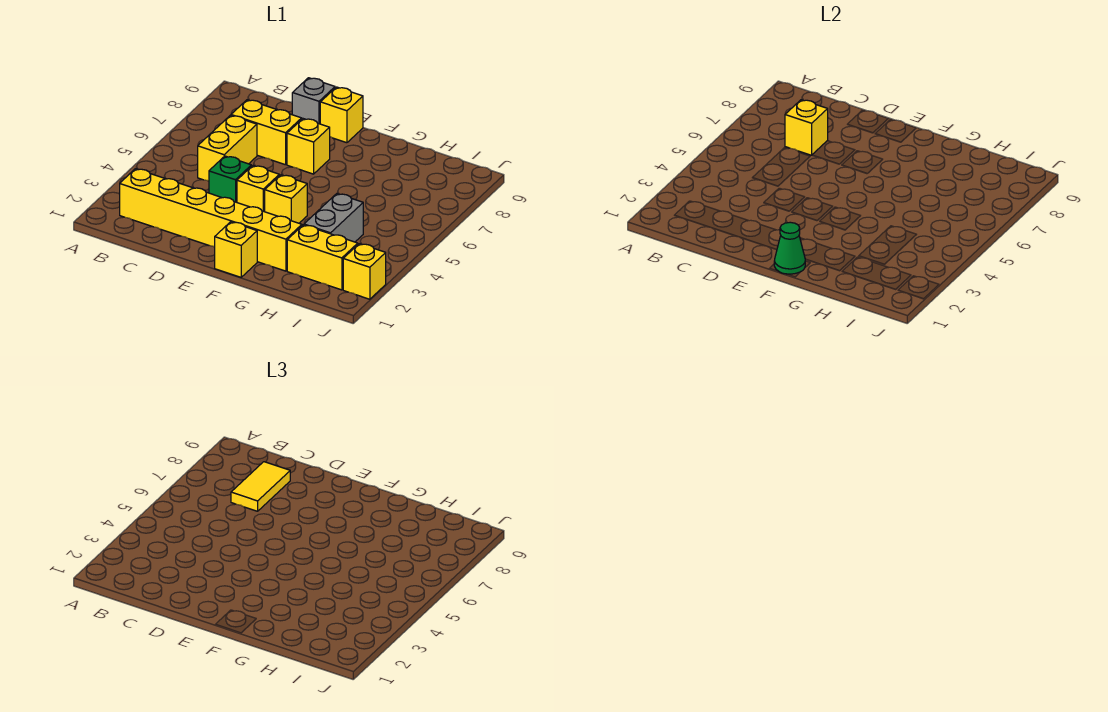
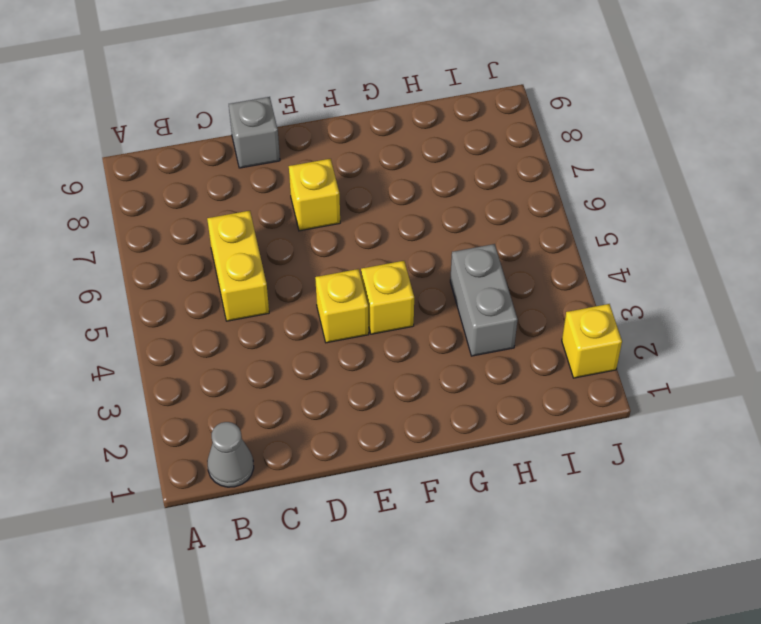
grey cone B1 level 1 -> none
none -> yellow brick B2:G2 level 1
none -> yellow brick C7:D7 level 1
none -> green brick D4 level 1

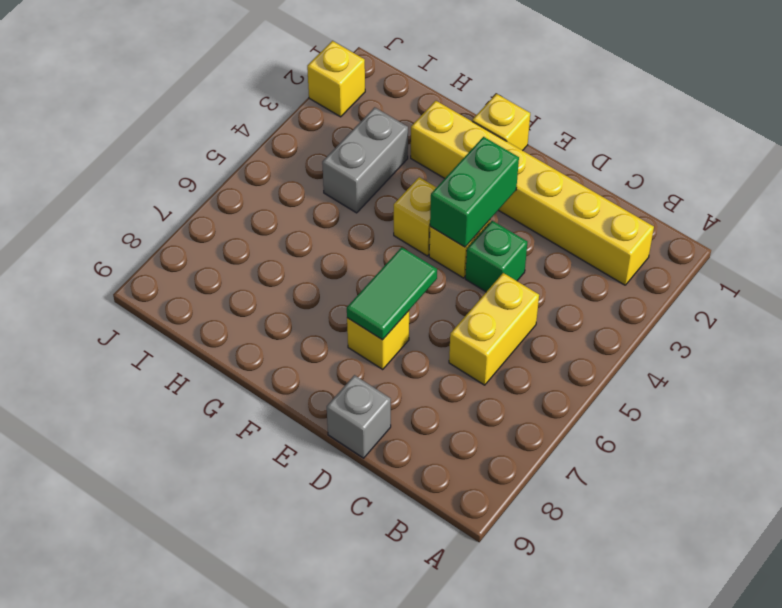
green brick E3:E4 level 2 -> none
green tile E6:E7 level 2 -> none
none -> yellow brick C7:D7 level 1
none -> yellow brick E9 level 1
none -> yellow brick H2:I2 level 1

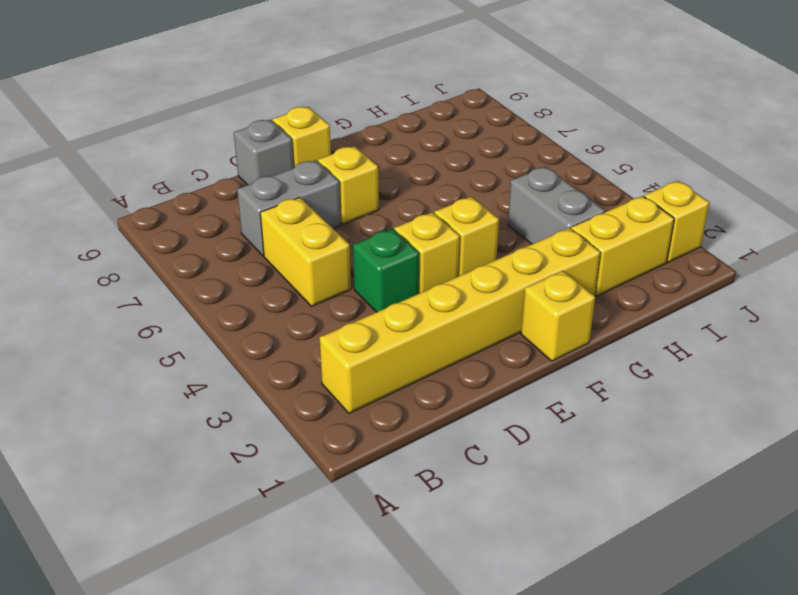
grey brick C7:D7 level 1 -> yellow brick C7:D7 level 1
none -> yellow brick C7 level 2
none -> green cone F1 level 2
none -> yellow tile C7:C8 level 3

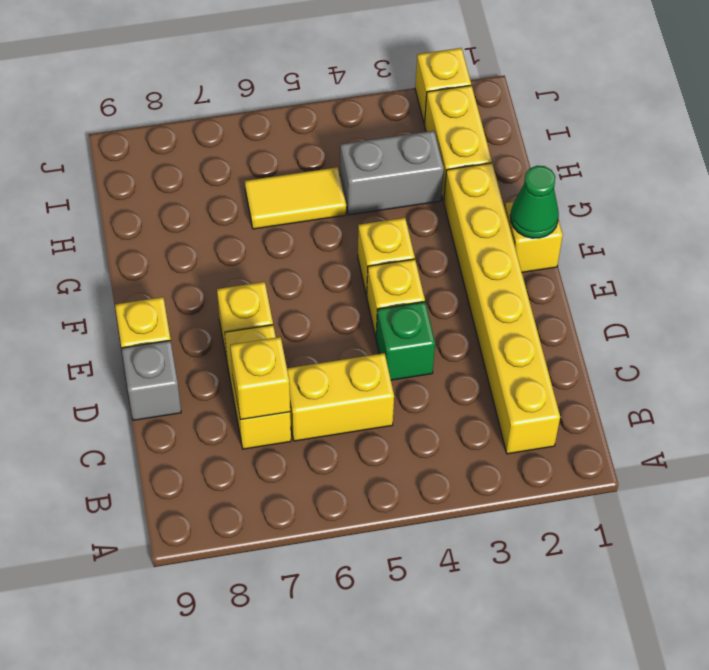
yellow tile H5:H6 level 1 -> yellow tile C7:C8 level 3

